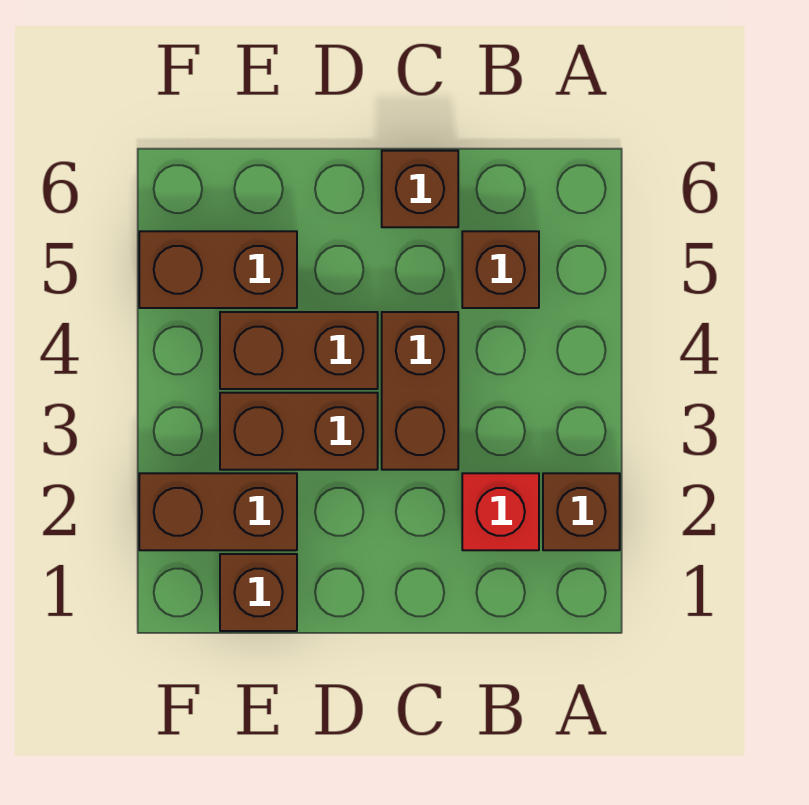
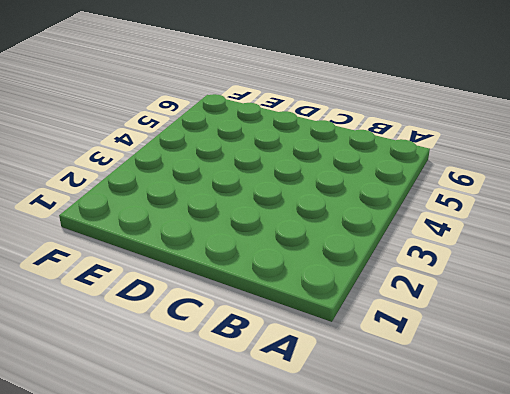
none -> brown brick A2 level 1
none -> red brick B2 level 1

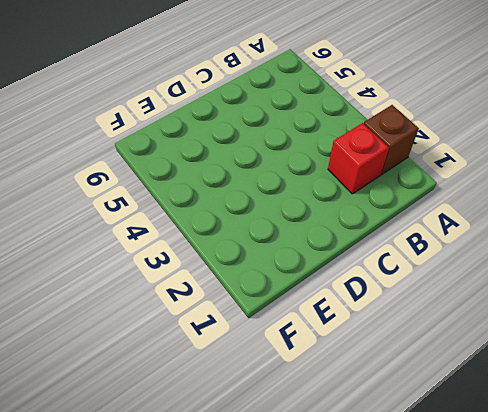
none -> brown brick B5 level 1
none -> brown brick C3:C4 level 1

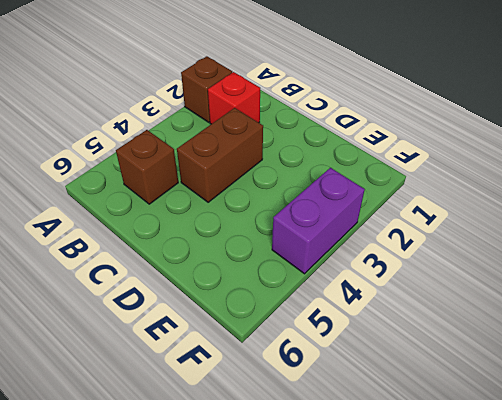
purple brick F3:F4 level 1 -> none
none -> brown brick C6 level 1
none -> brown brick D3:E3 level 1

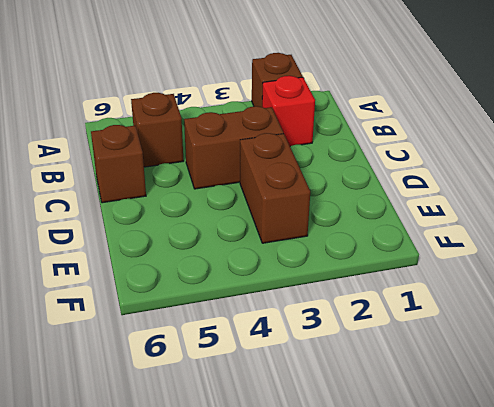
none -> brown brick D4:E4 level 1
none -> brown brick E1 level 1

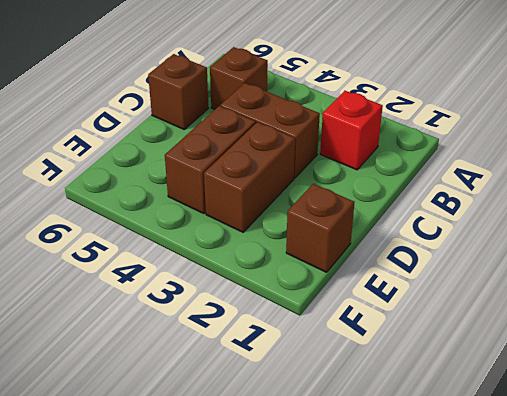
none -> brown brick A2 level 1
none -> brown brick E2:F2 level 1

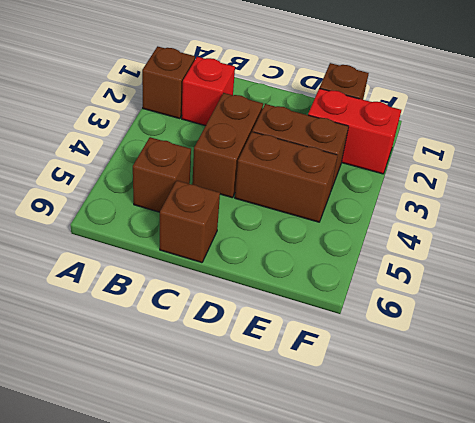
red brick E2:F2 level 1 -> brown brick E2:F2 level 1
none -> brown brick E5:F5 level 1

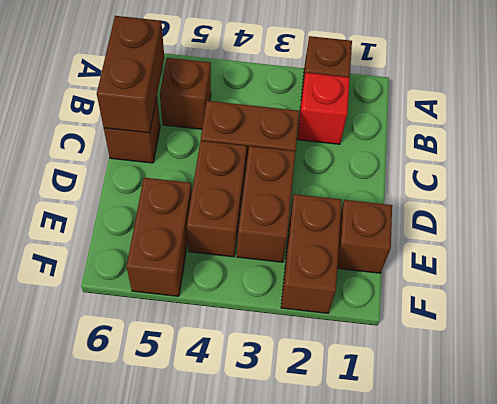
brown brick B6:C6 level 2 -> none

